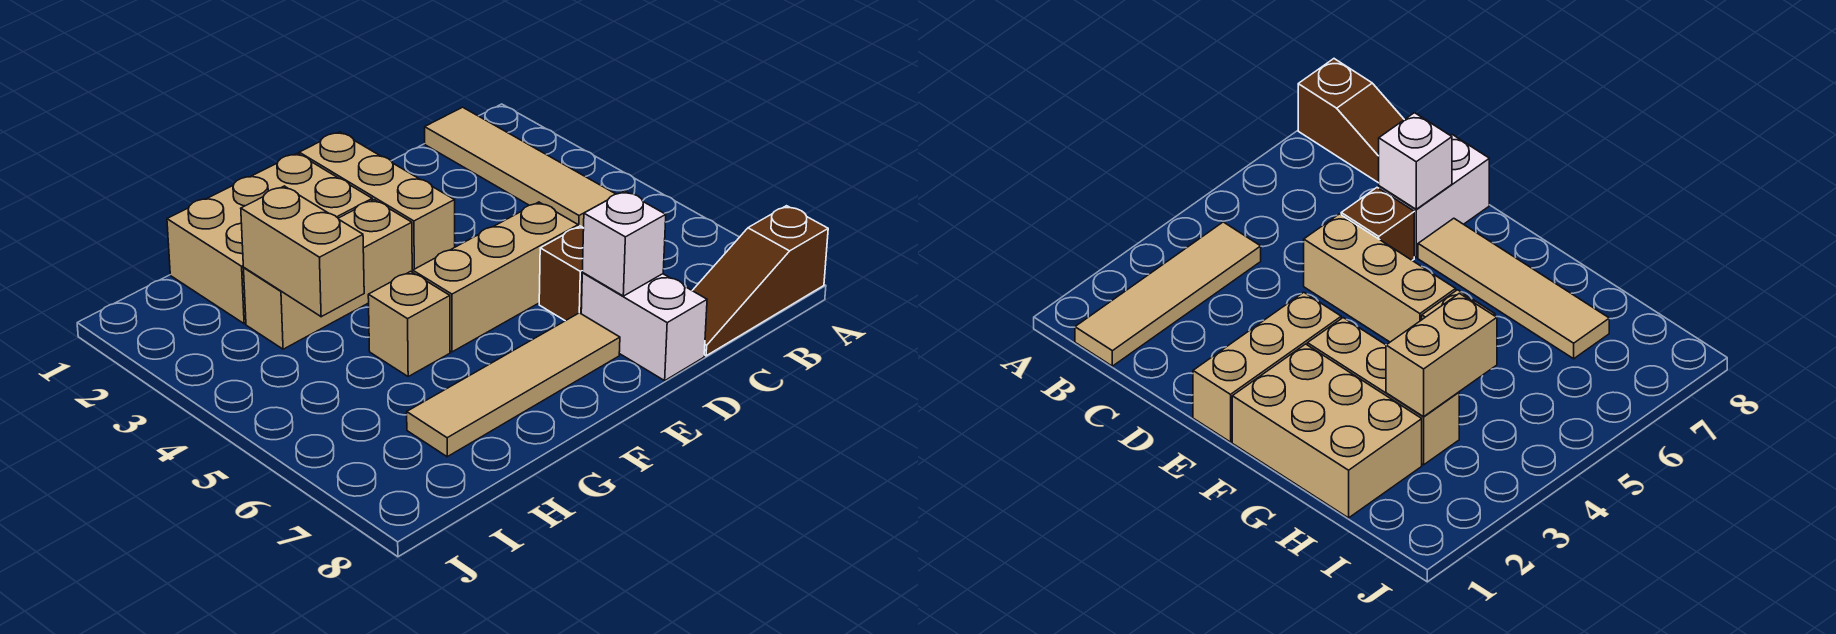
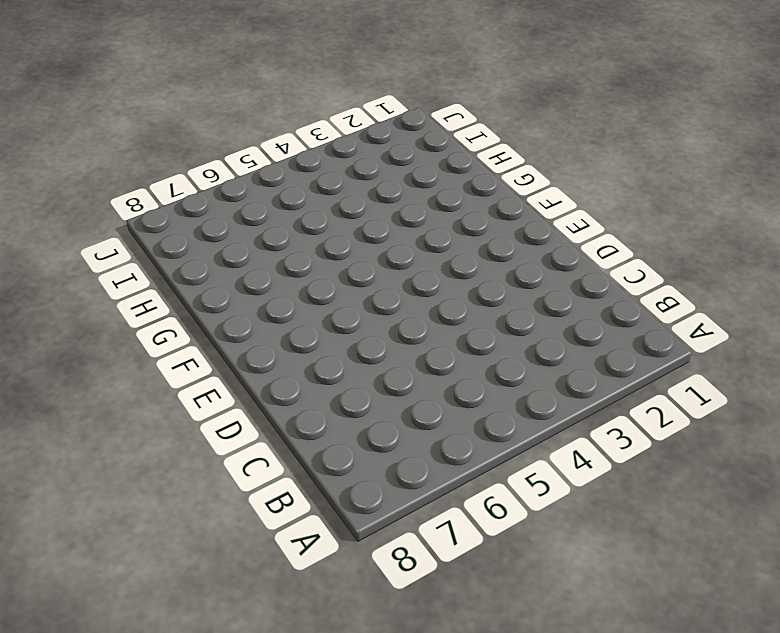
none -> brown slope A8:C8 level 1 top A
none -> tan tile B1:B4 level 1
none -> tan brick D5:F5 level 1

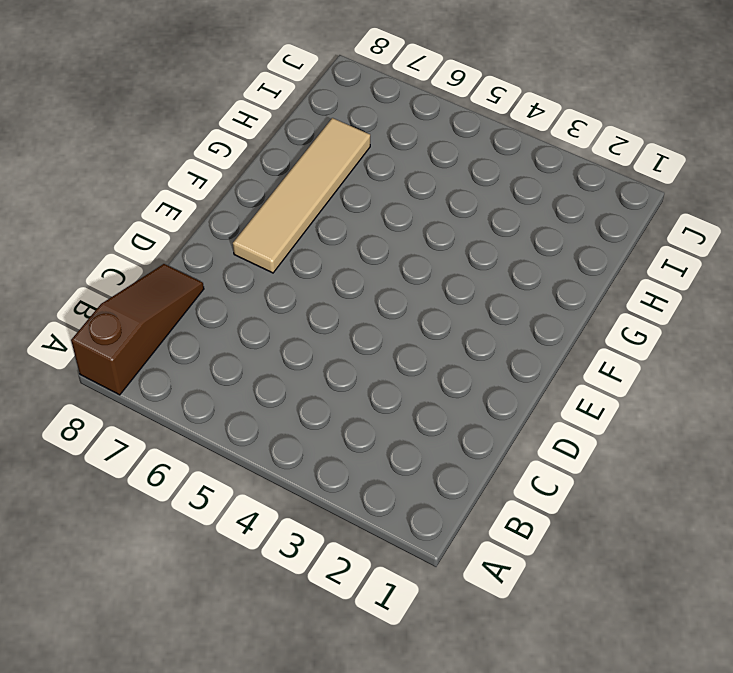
none -> tan tile B1:B4 level 1
none -> tan brick D5:F5 level 1
none -> brown brick D6 level 1

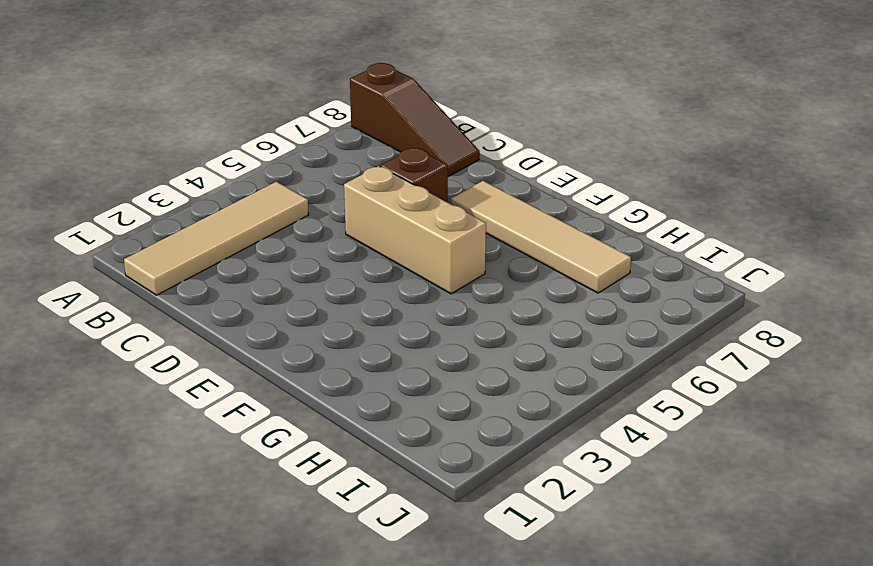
none -> white brick D7:D8 level 1
none -> tan brick E1:E3 level 1
none -> tan brick F1:H2 level 1

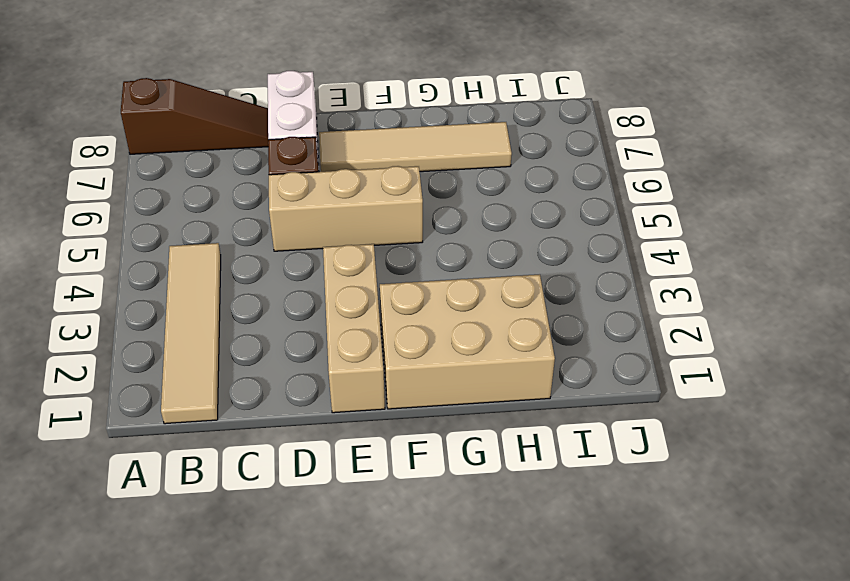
none -> tan brick F3:H3 level 1
none -> tan brick G5 level 1
none -> white brick D7 level 2

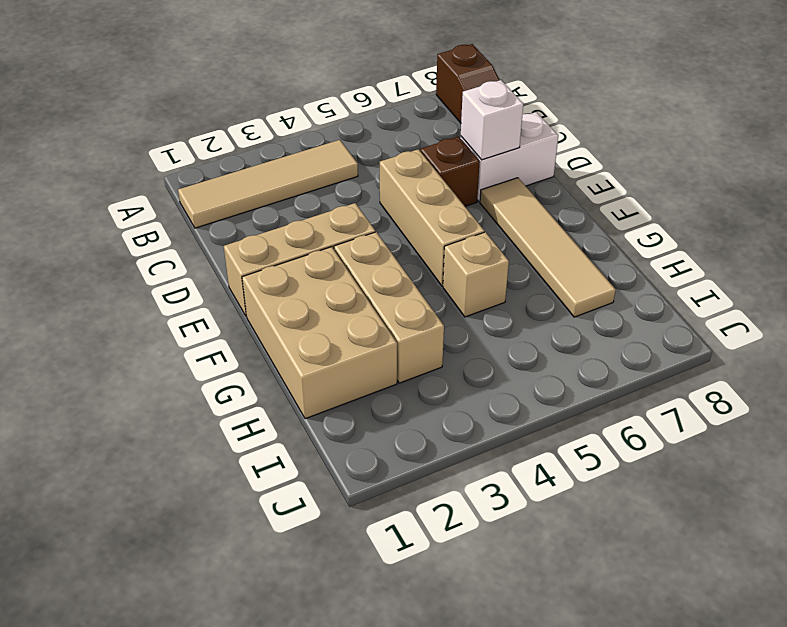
none -> tan brick H3:H4 level 2

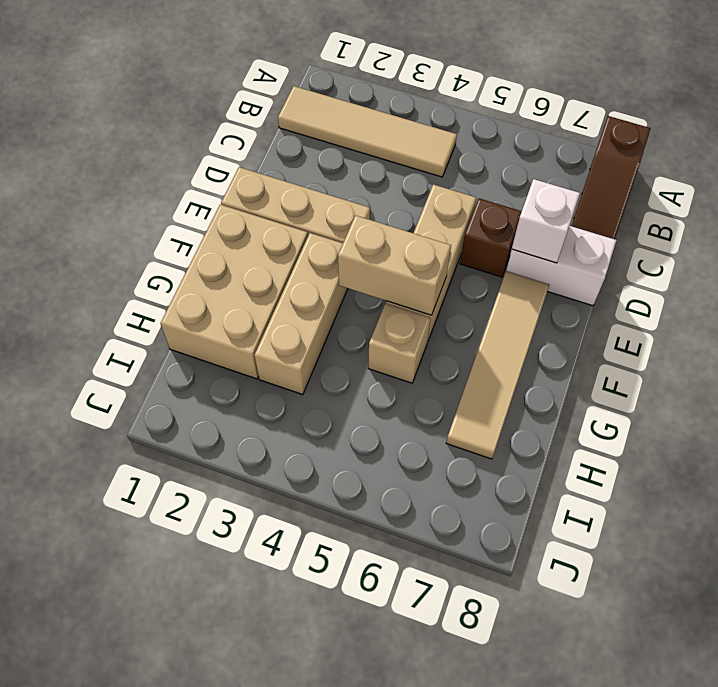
tan brick F4:F5 level 2 -> tan brick H3:H4 level 2

